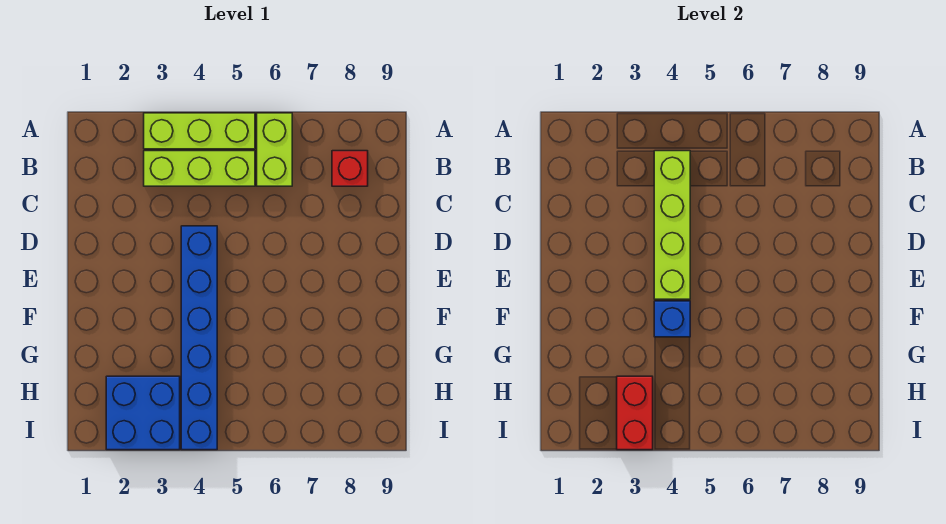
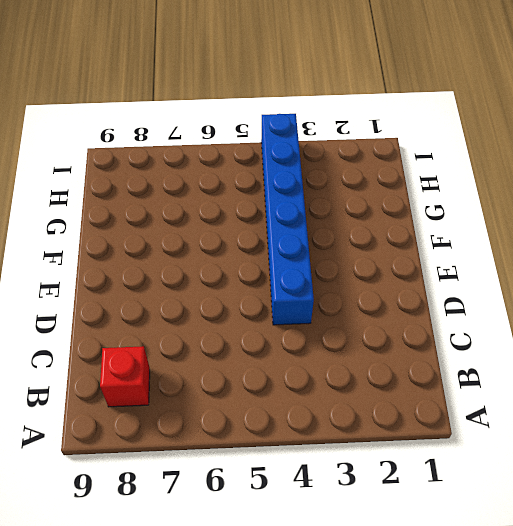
none -> lime brick A3:A5 level 1
none -> lime brick A6:B6 level 1

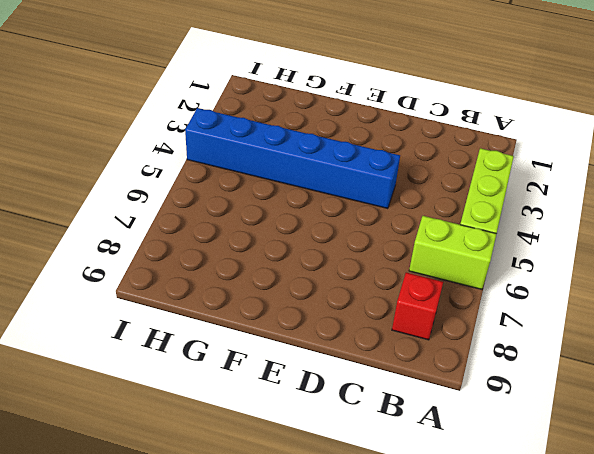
none -> lime brick B3:B5 level 1
none -> blue brick H2:I3 level 1

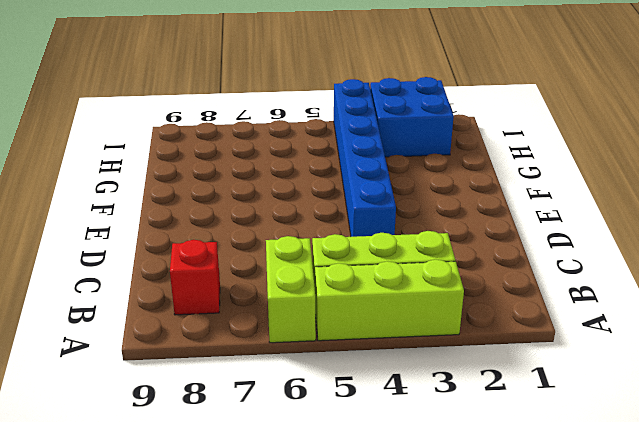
none -> lime brick B4:E4 level 2
none -> blue brick F4 level 2

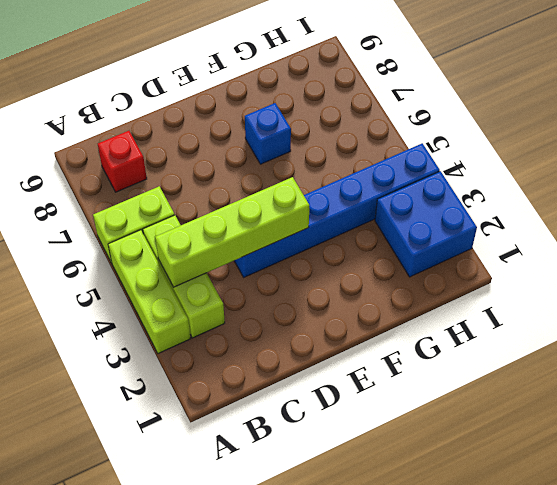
blue brick F7 level 1 -> blue brick F4 level 2
none -> red brick H3:I3 level 2

